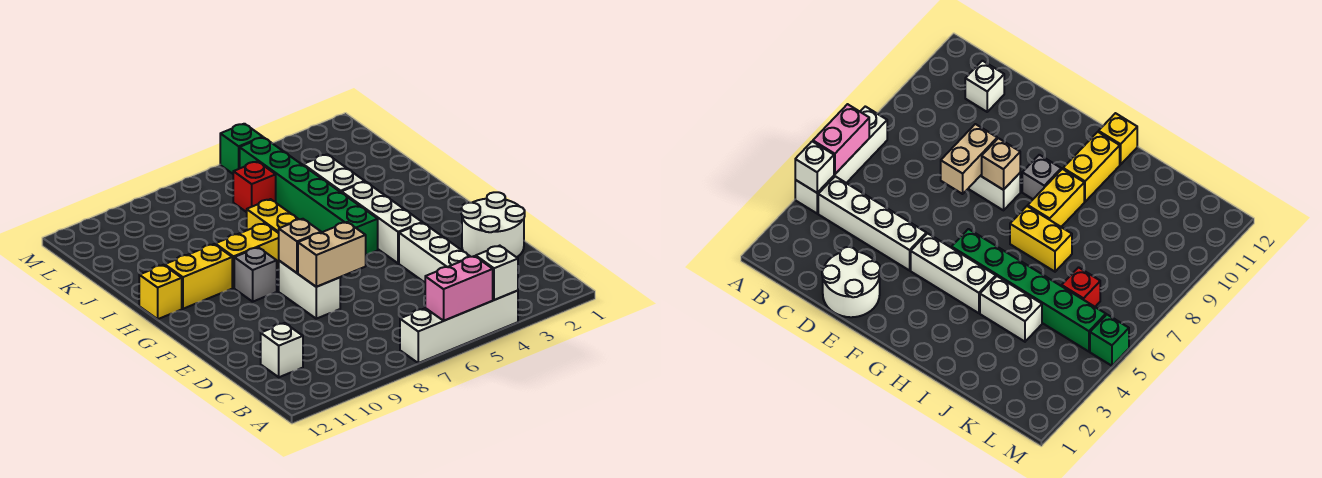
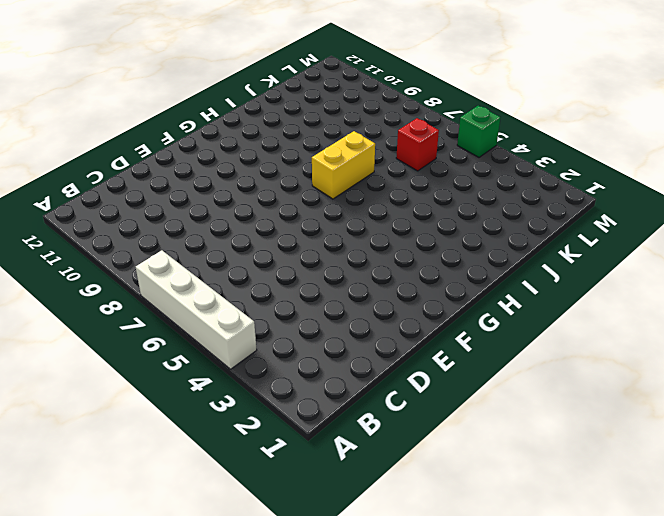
none -> white brick B4:E4 level 1
none -> white brick C11 level 1
none -> white round brick D1:E2 level 1

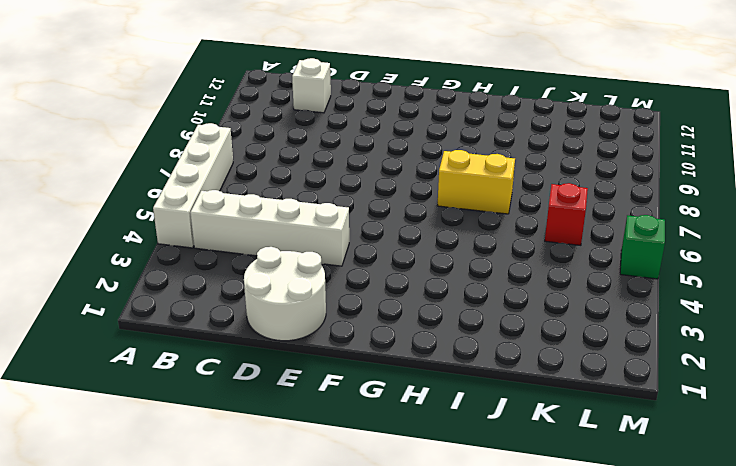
none -> white brick E8:F8 level 1
none -> white brick F4:H4 level 1
none -> green brick G5:L5 level 1

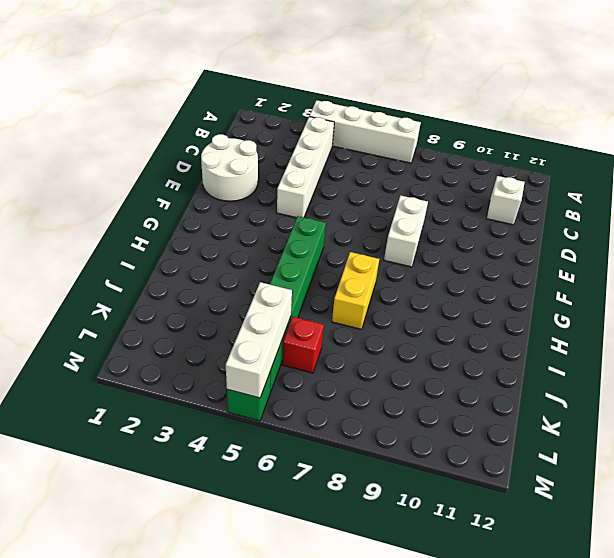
white brick K5:M5 level 2 -> white brick F4:H4 level 1
none -> grey brick G9 level 1
none -> yellow brick H8:H9 level 1
none -> yellow brick H10:H11 level 1

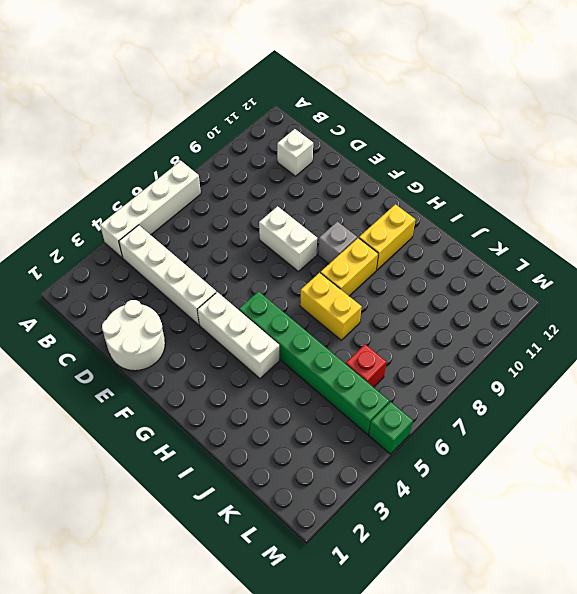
none -> yellow brick H12 level 1
none -> white brick I4:J4 level 1
none -> white brick A4 level 2

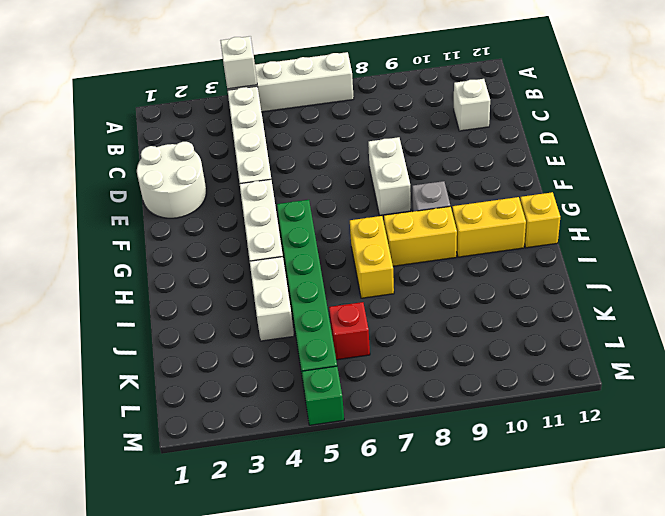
none -> pink brick A5:A6 level 2
none -> tan brick E7:E8 level 2
none -> tan brick F8 level 2

